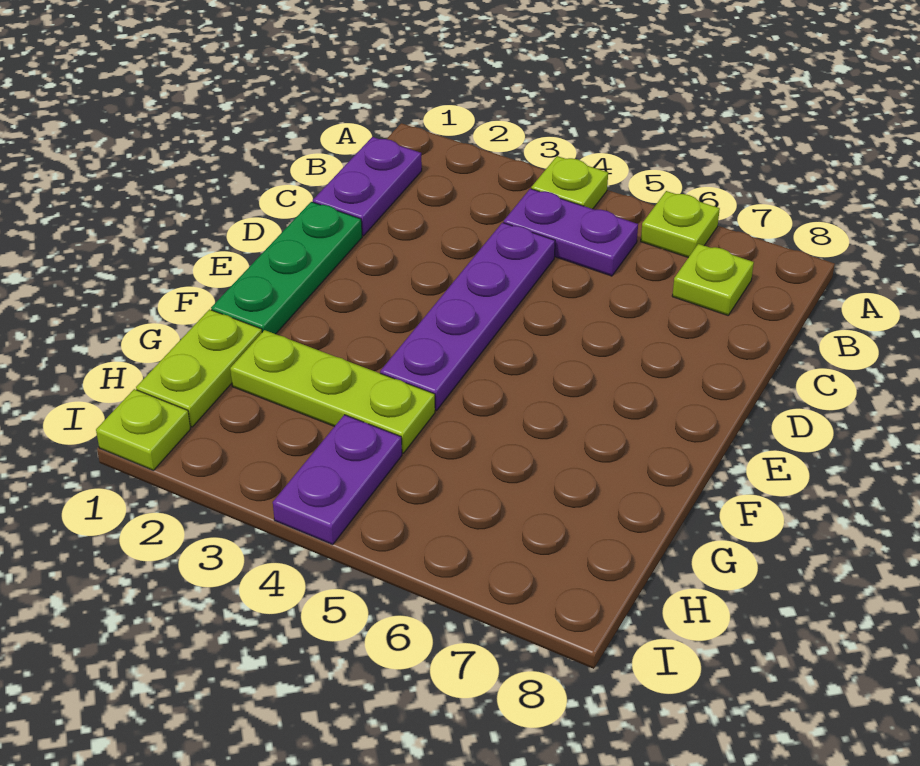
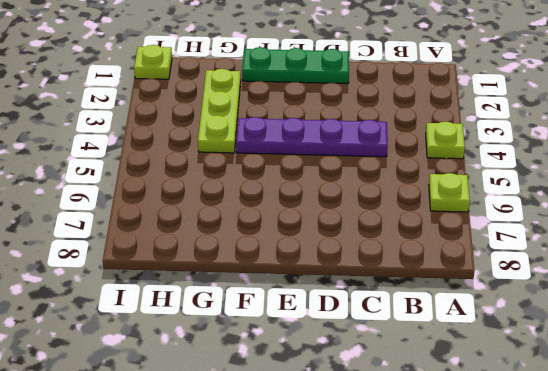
none -> purple plate B1:C1 level 1
none -> purple plate B4:B5 level 1

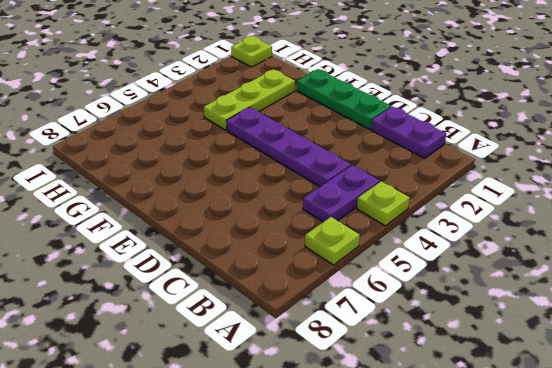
none -> lime plate B7 level 1
none -> lime plate G1:H1 level 1

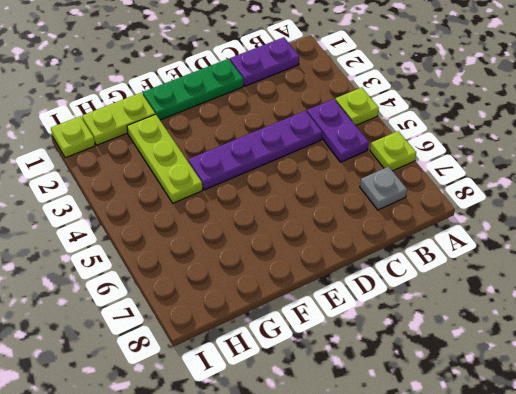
grey plate B7 level 1 -> lime plate B7 level 1
none -> purple plate H4:I4 level 1

